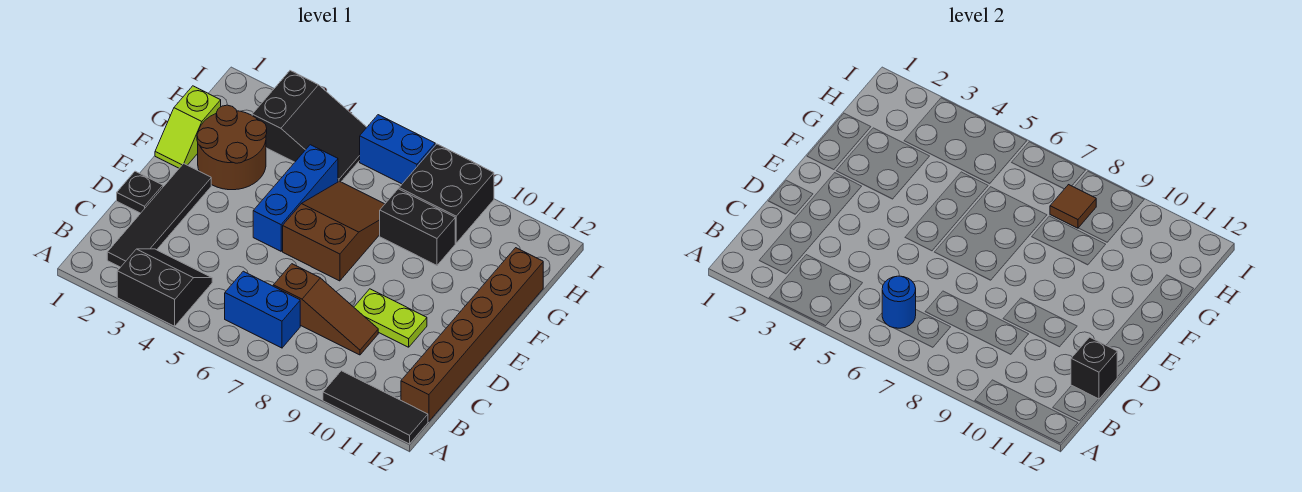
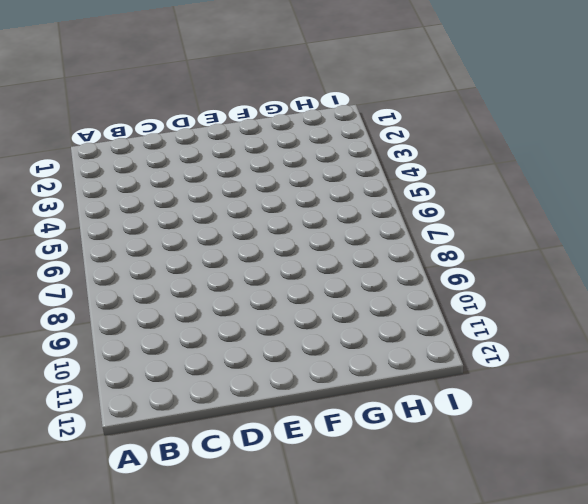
none -> black slope A3:B4 level 1 top A
none -> black tile A10:A12 level 1
none -> black tile B2:E2 level 1

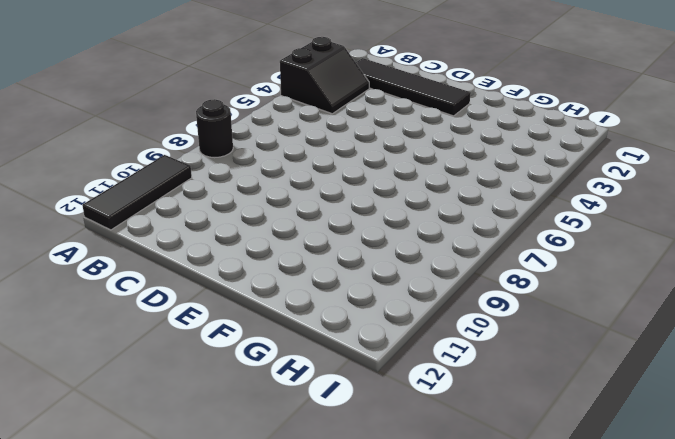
black round brick A8 level 1 -> none
none -> blue brick B6:B7 level 1
none -> brown brick B12:G12 level 1
none -> brown slope C7:C9 level 1 top 7

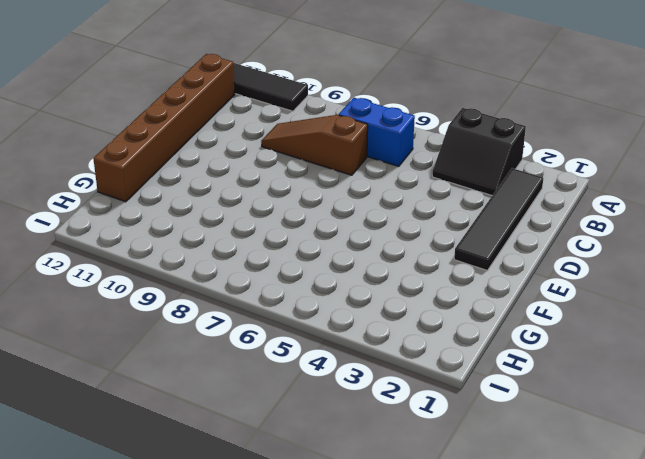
none -> black plate D1 level 1
none -> lime plate D9:D10 level 1
none -> blue brick E5:G5 level 1

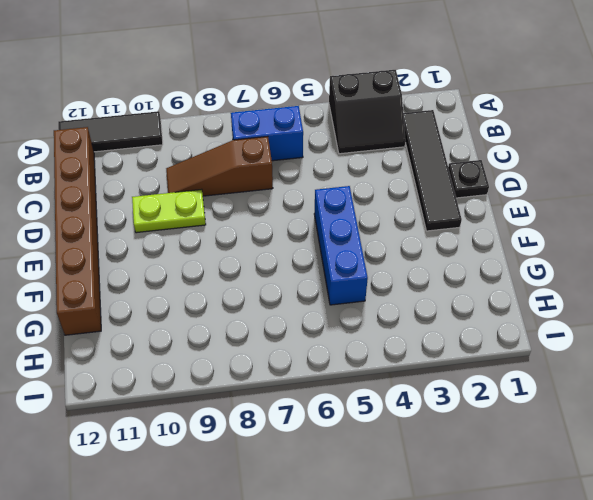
none -> brown slope E6:G7 level 1 top E
none -> lime slope F1:G1 level 1 top G
none -> brown round brick F2:G3 level 1

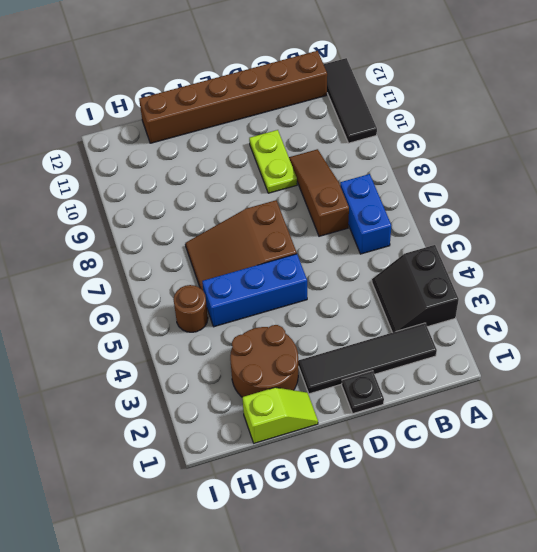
brown round brick H5 level 1 -> black slope H3:I5 level 1 top 3
none -> black brick G8:G9 level 1
none -> black brick H8:I9 level 1
none -> blue brick I6:I7 level 1

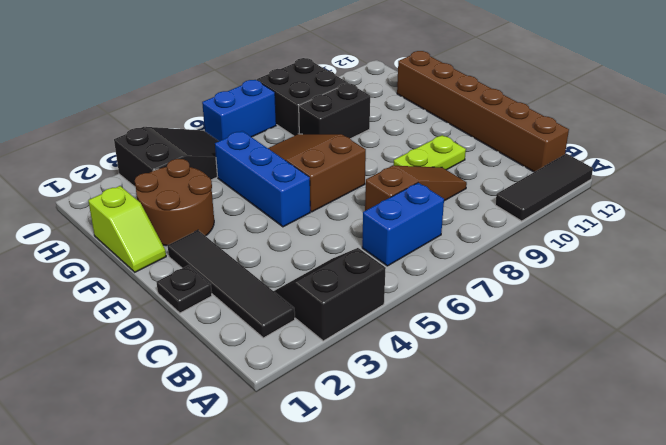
none -> blue round brick B6 level 2
none -> black brick C12 level 2
none -> brown tile H8 level 2

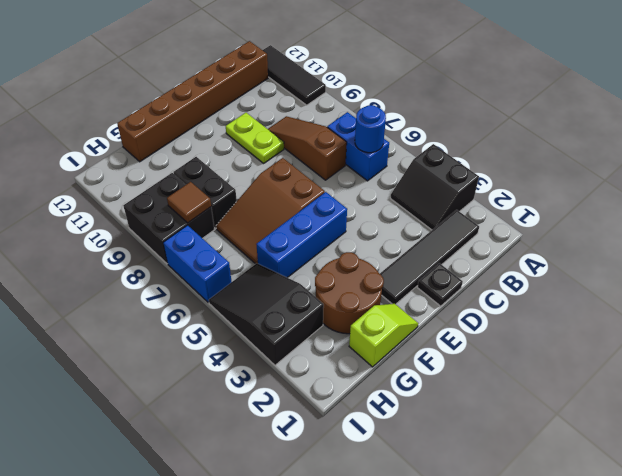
none -> black brick C12 level 2

